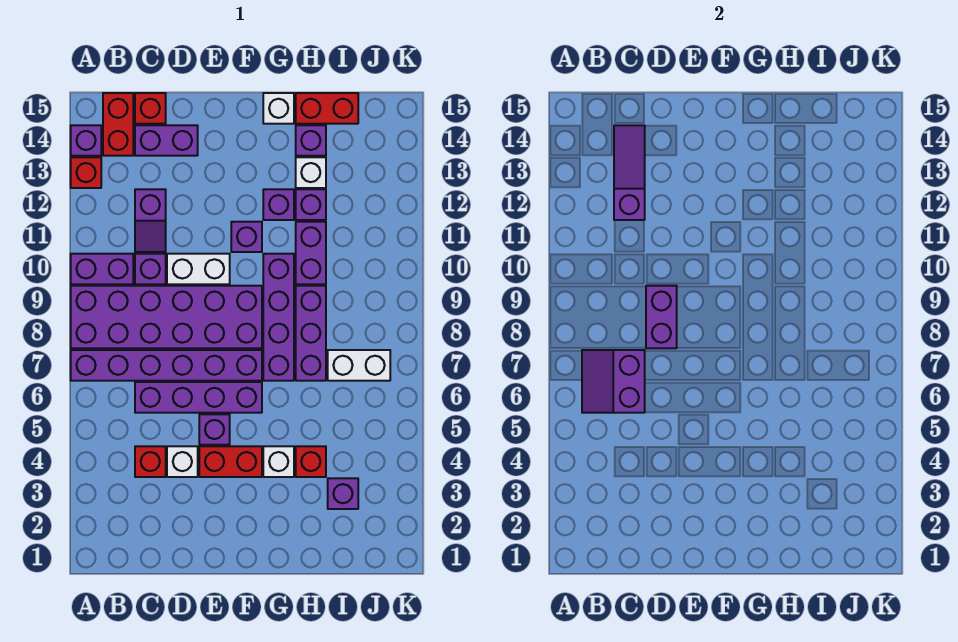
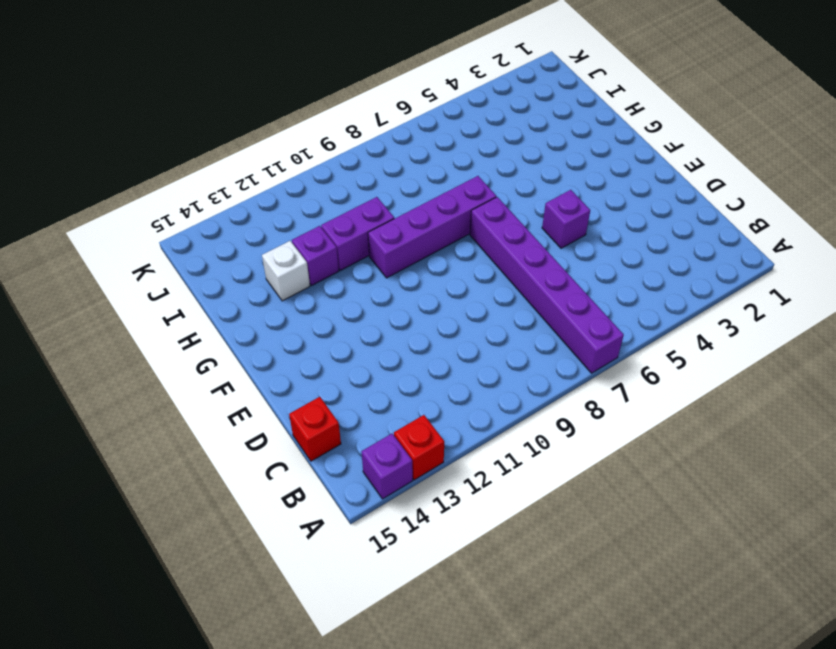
none -> purple brick A8:F9 level 1
none -> purple brick A10:B10 level 1
none -> red brick B14:B15 level 1
none -> red brick C4 level 1

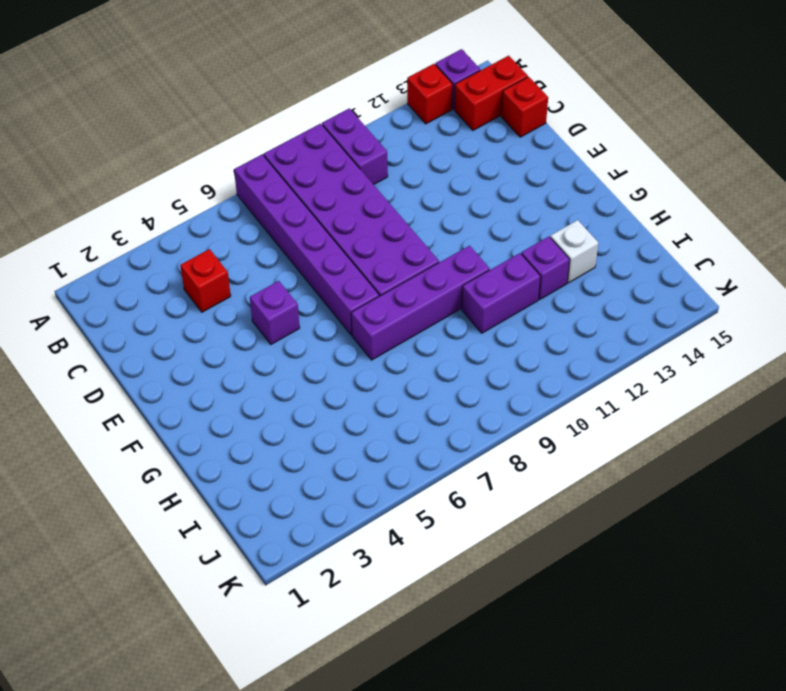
none -> purple brick C6:F6 level 1
none -> purple brick C10 level 1
none -> purple slope C11:C12 level 1 top 12
none -> purple brick C14:D14 level 1

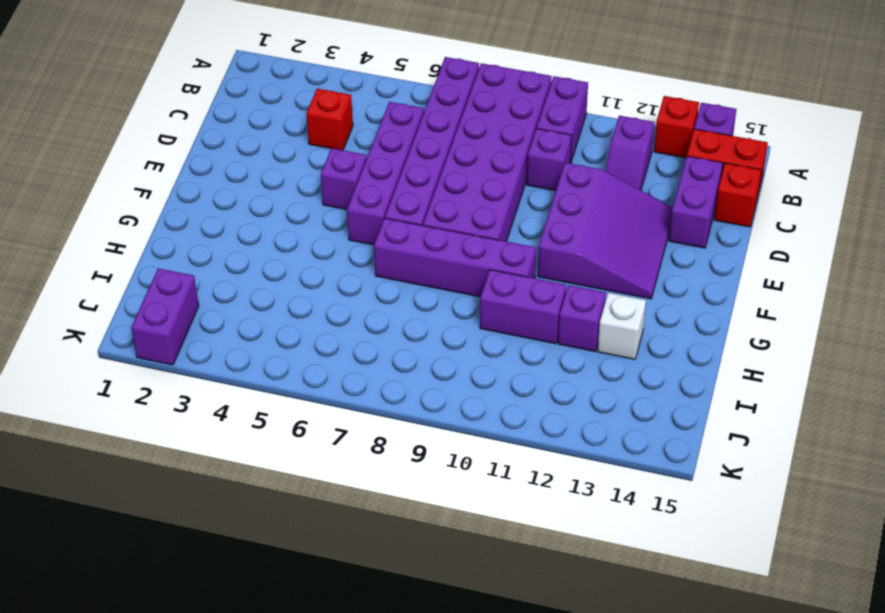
purple slope B12:C12 level 1 top B -> purple slope C11:C12 level 1 top 12
purple slope D11:F13 level 1 top 11 -> purple brick F11 level 1
purple brick J2:K2 level 1 -> purple brick D8:D9 level 2
none -> white brick D4 level 1
none -> white brick D10:E10 level 1
none -> red brick E4:F4 level 1
none -> white brick G4 level 1

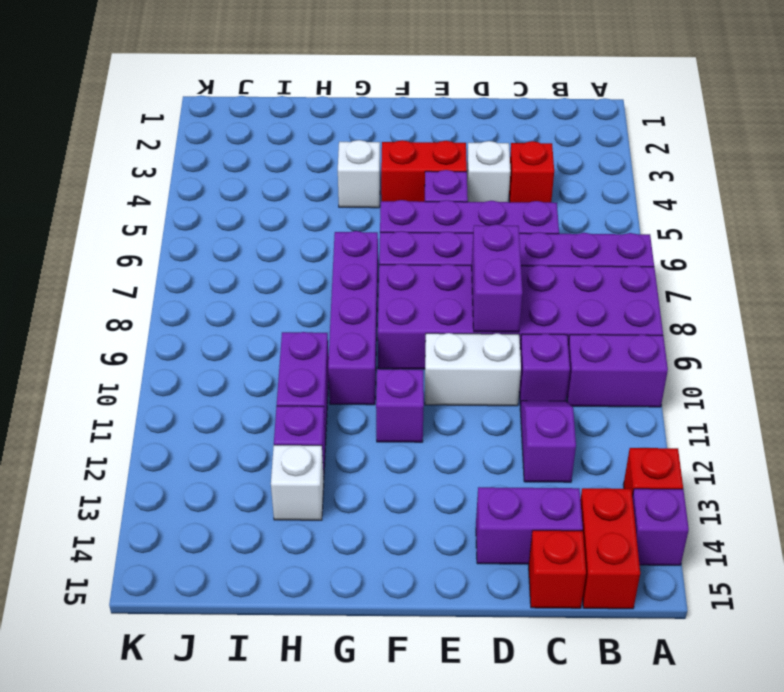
none -> purple brick G12 level 1
none -> white brick G15 level 1
none -> red brick H4 level 1
none -> purple brick H7:H9 level 1

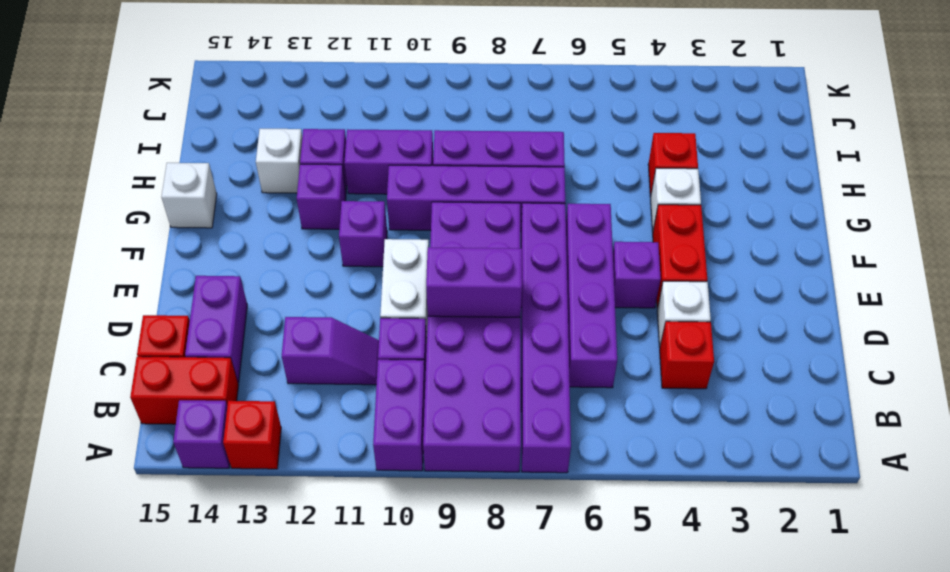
none -> purple brick H14 level 1
none -> red brick H15:I15 level 1
none -> purple brick I3 level 1
none -> white brick I7:J7 level 1

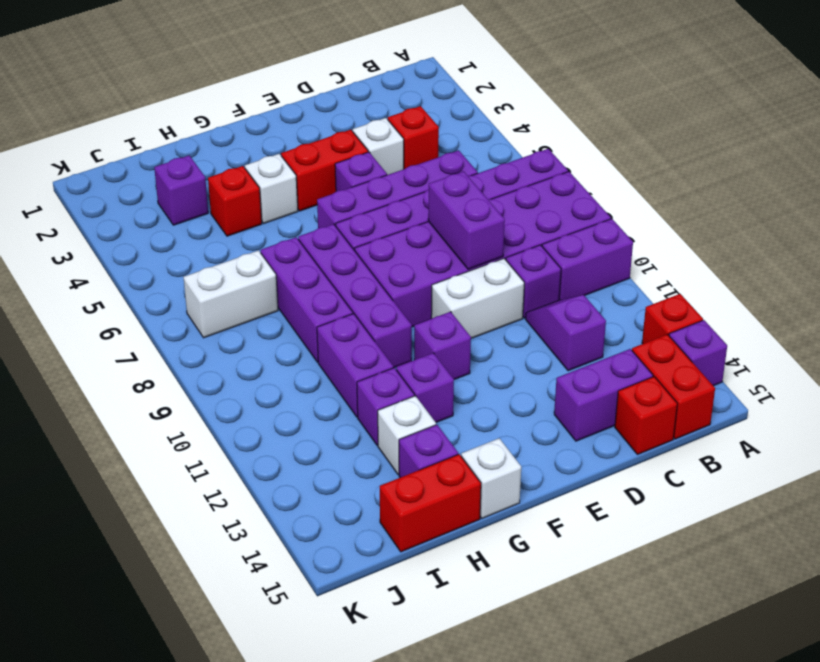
none -> purple slope B6:C7 level 2 top C
none -> purple slope C12:C14 level 2 top 12

